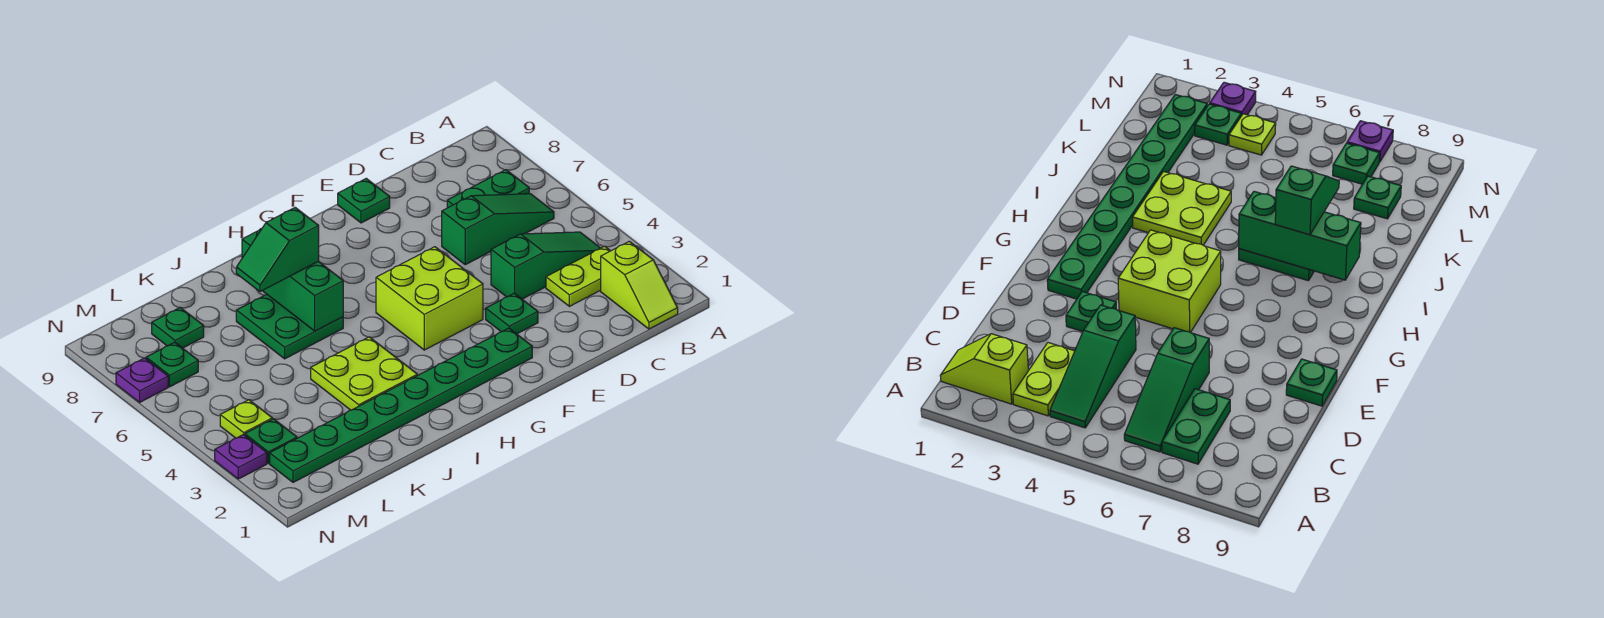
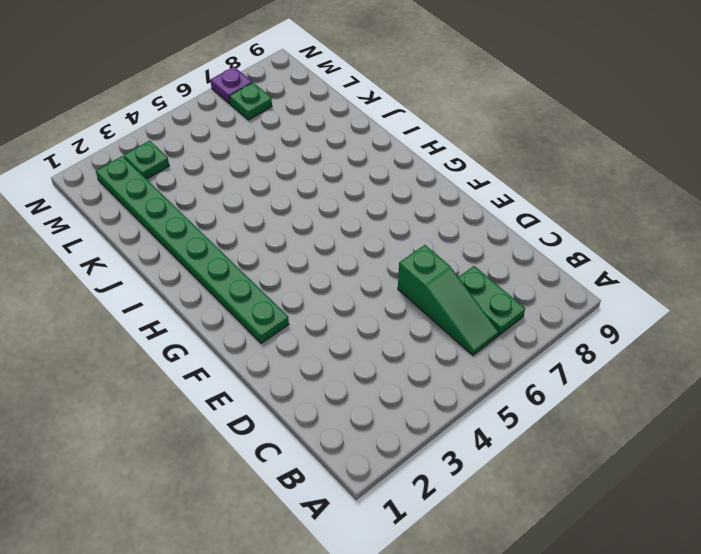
none -> lime slope B1:B2 level 1 top 2
none -> lime plate B3:C3 level 1
none -> green slope B4:D4 level 1 top D

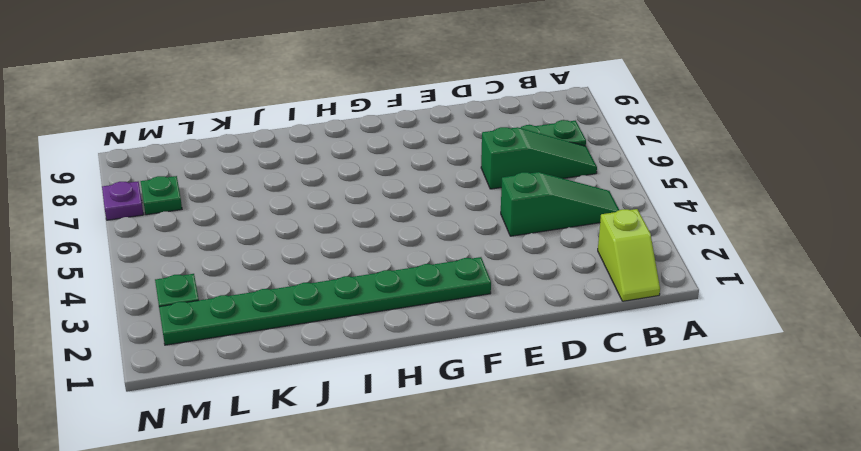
none -> lime plate B3:C3 level 1
none -> green plate E3 level 1
none -> green plate E9 level 1

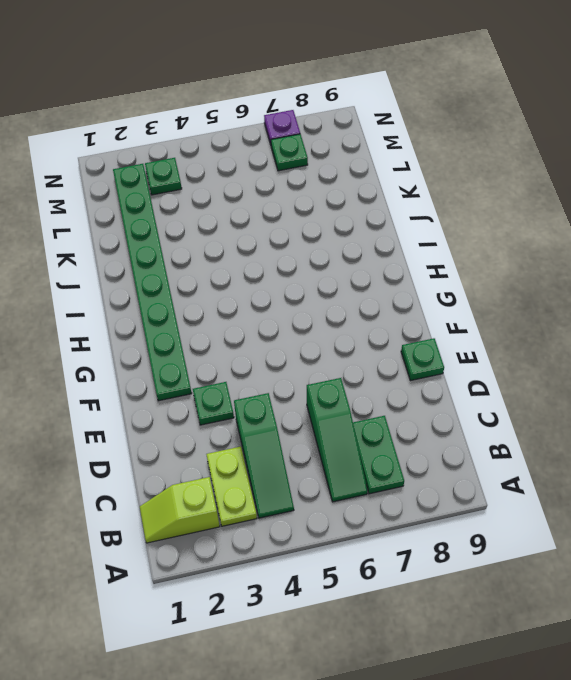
none -> lime brick F4:G5 level 1
none -> lime plate I3:J4 level 1
none -> green plate I6:J7 level 1

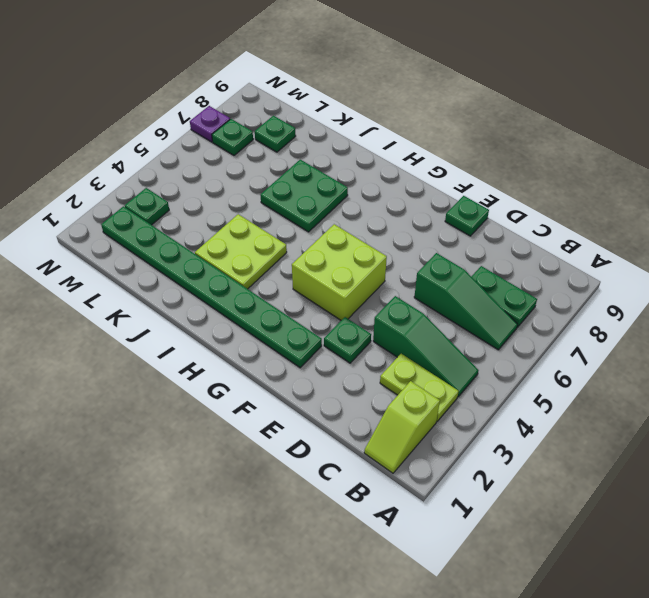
none -> lime plate M4 level 1
none -> purple plate N3 level 1
none -> green brick I6:I8 level 2

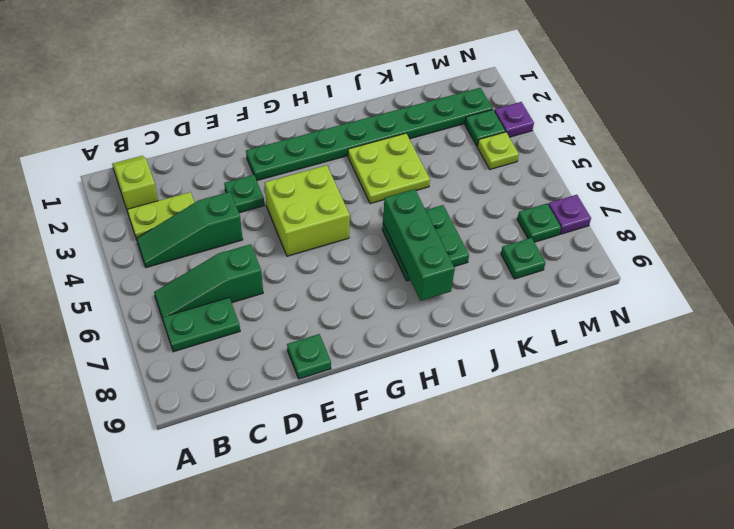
none -> green slope I7:J7 level 3 top I

